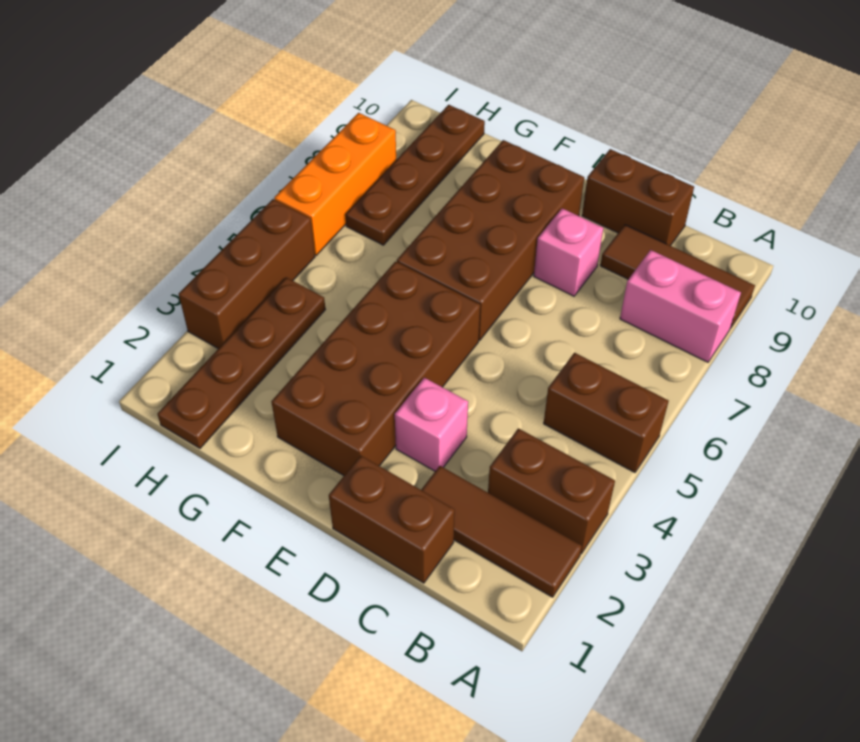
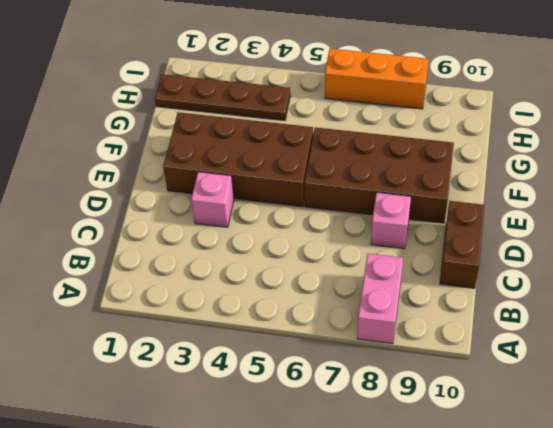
none -> brown tile A2:C2 level 1
none -> brown brick A3:B3 level 1
none -> brown brick A5:B5 level 1

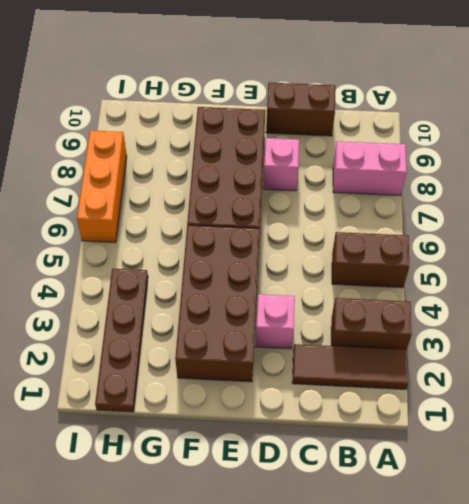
none -> brown tile A9:C9 level 1
none -> brown brick C1:D1 level 1
none -> brown plate H7:H10 level 1

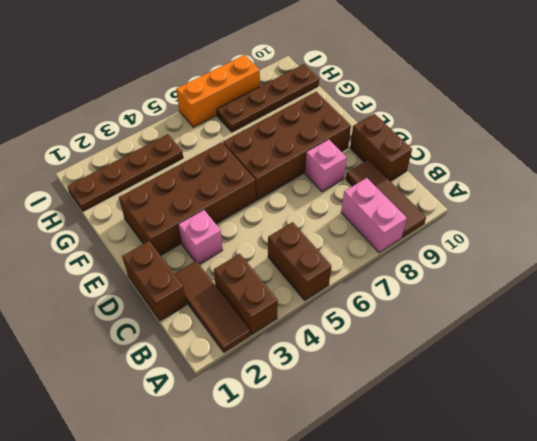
none -> brown brick I3:I5 level 1

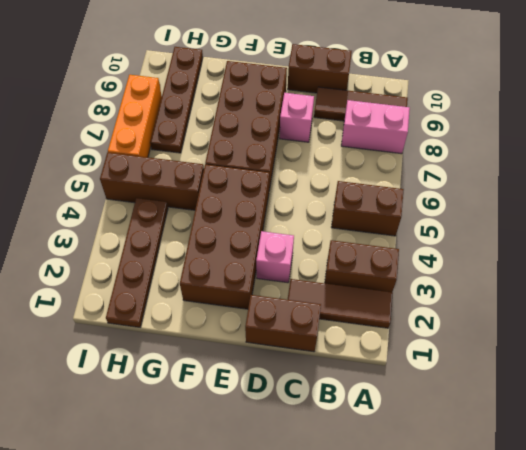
brown brick G5:I5 level 1 -> brown brick I3:I5 level 1

